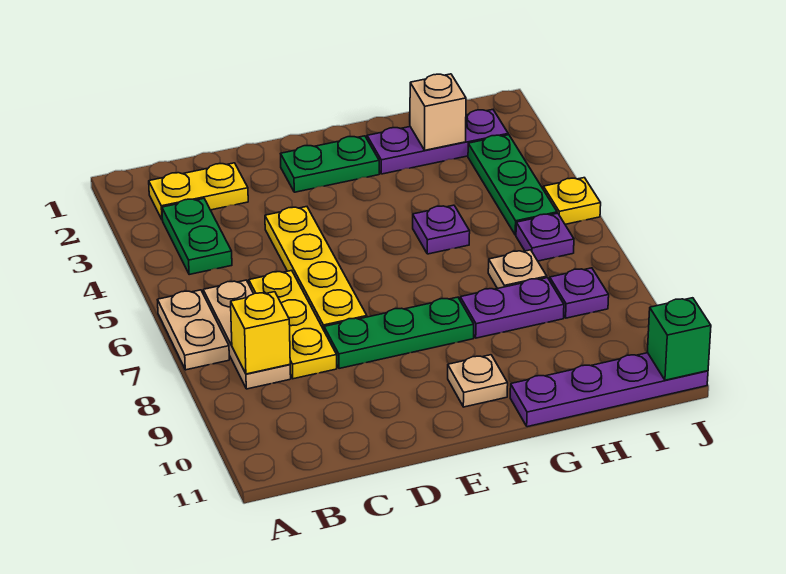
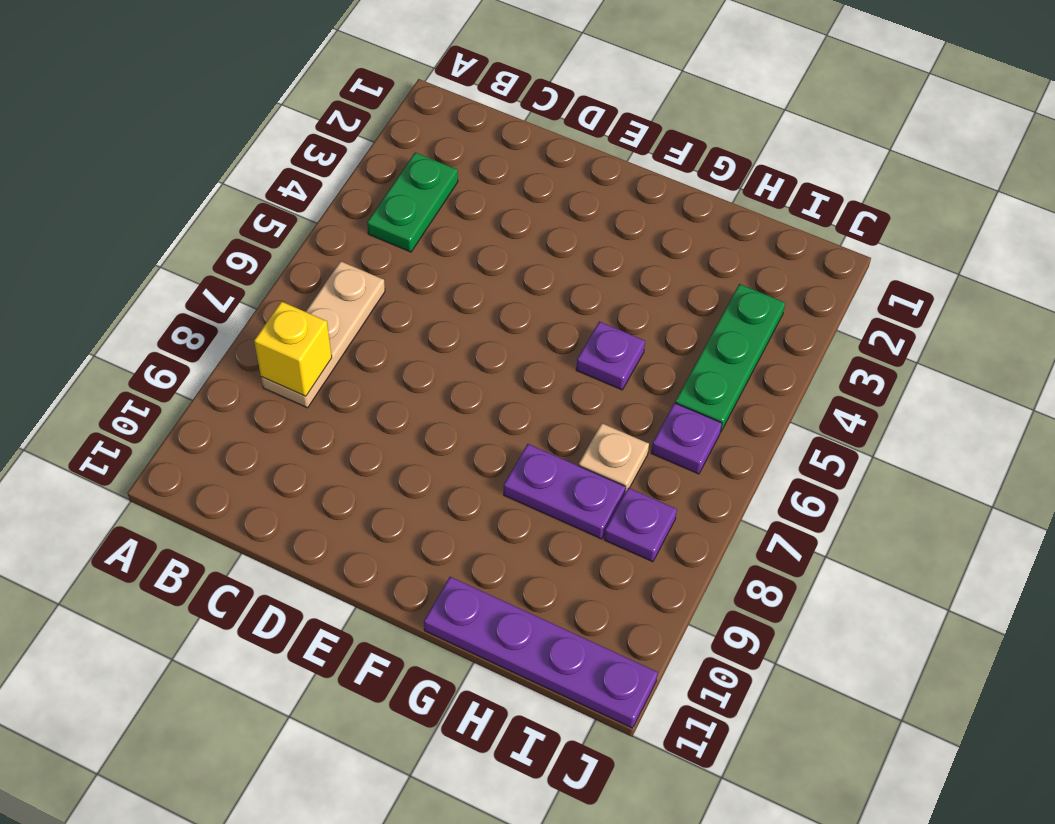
none -> tan plate A6:A7 level 1
none -> yellow plate B2:C2 level 1
none -> yellow plate C6:C8 level 1

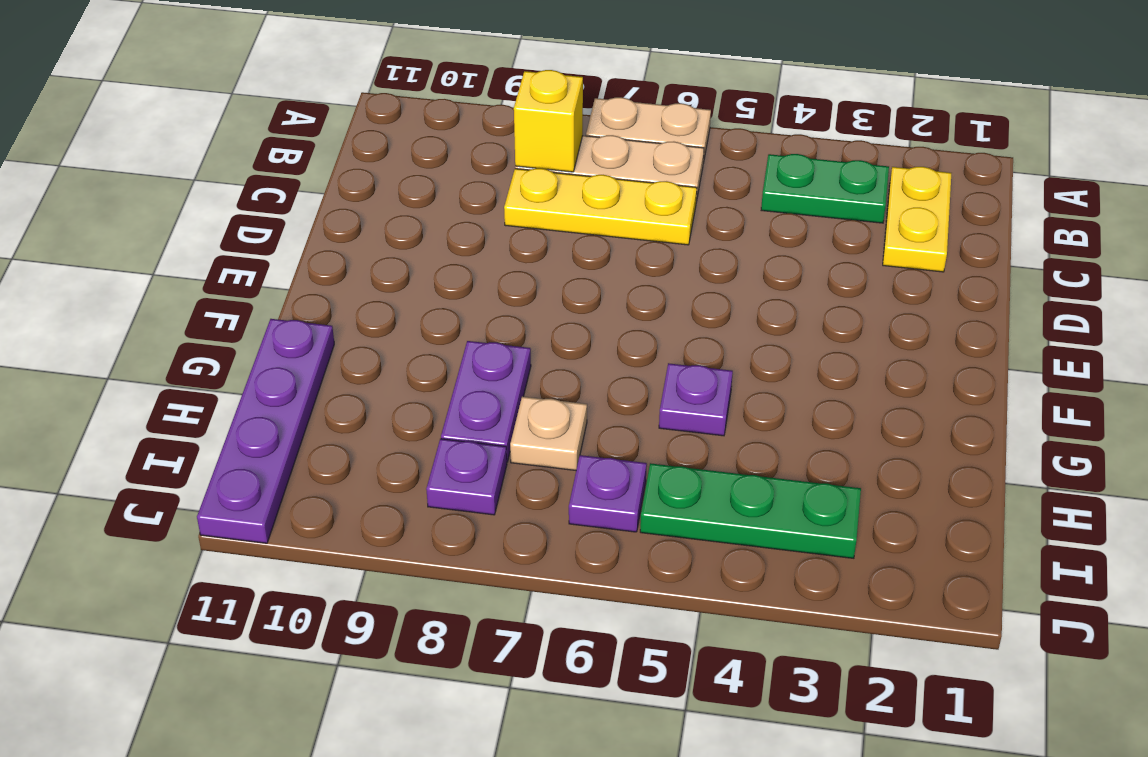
none -> yellow plate D4:D7 level 1
none -> green plate D8:F8 level 1
none -> green plate E2:F2 level 1

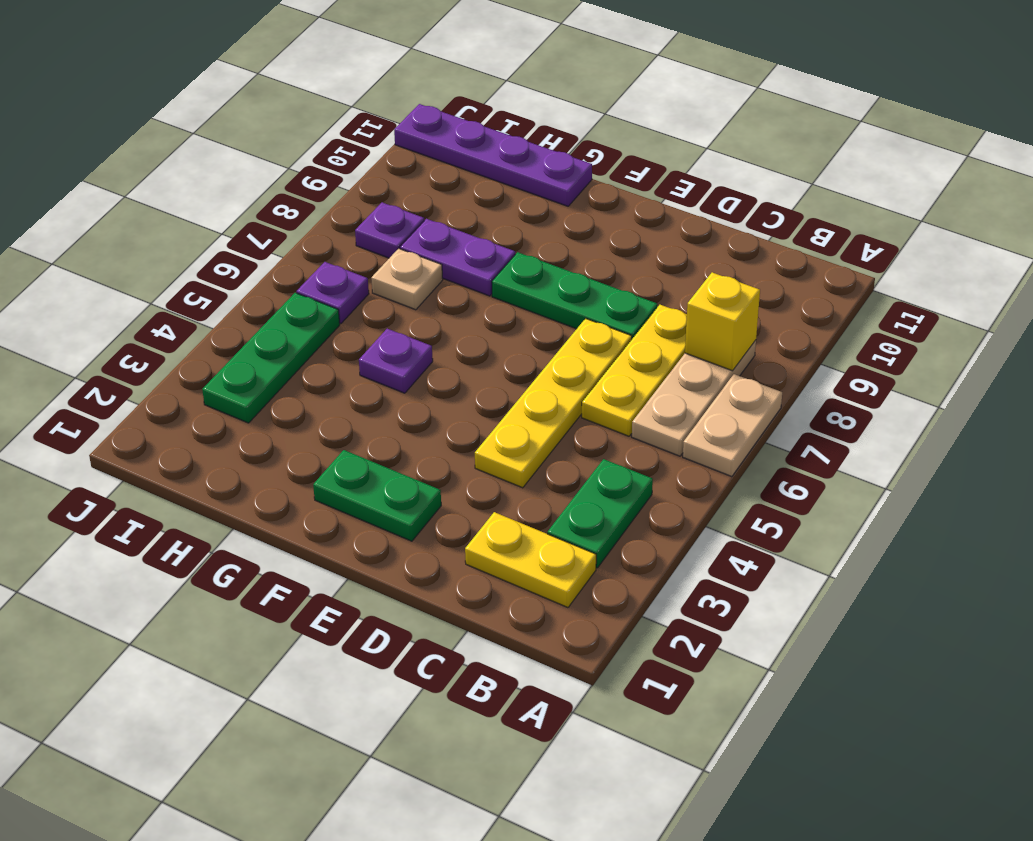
none -> tan plate F10 level 1
none -> purple plate G2:I2 level 1
none -> yellow plate J5 level 1

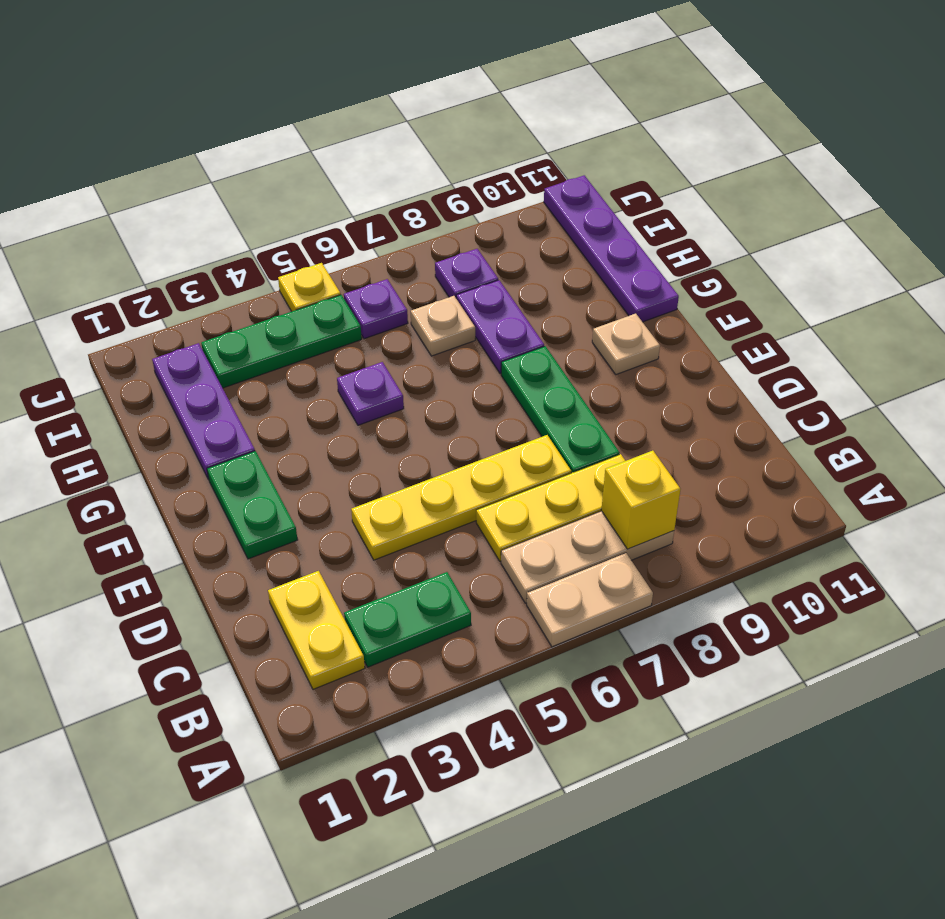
none -> tan brick H2 level 2
none -> green brick J11 level 2

